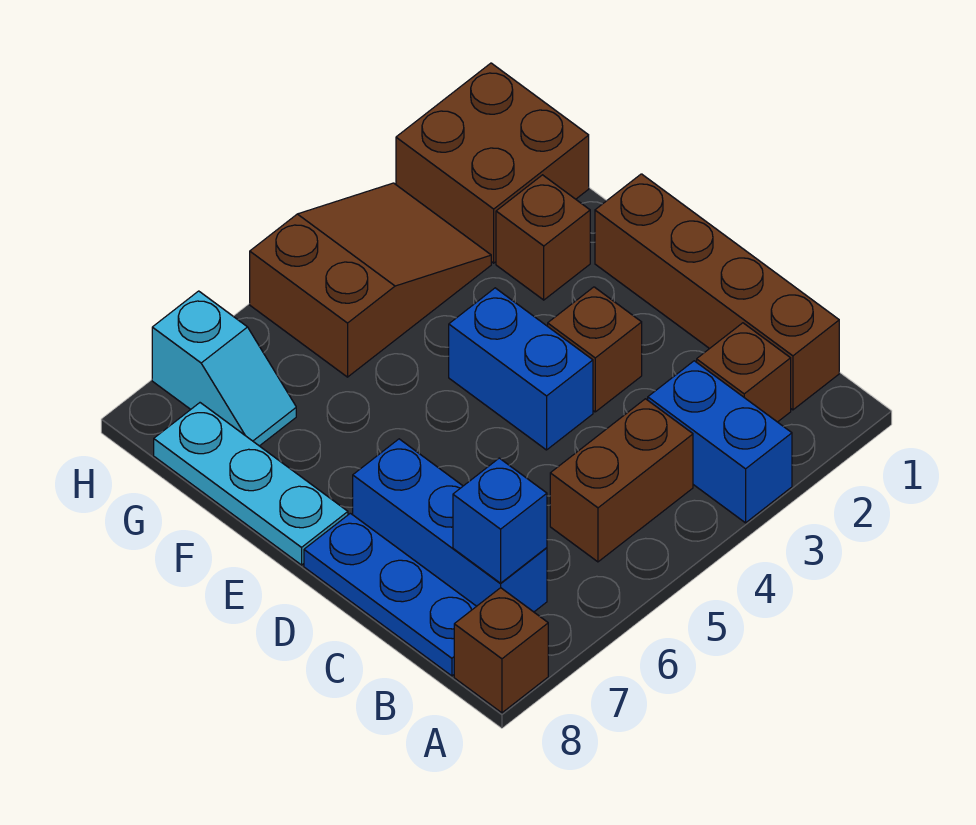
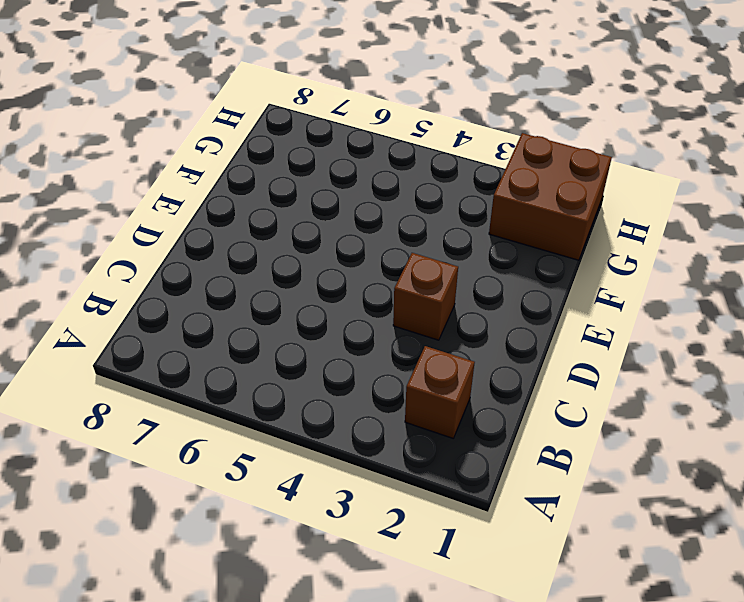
none -> blue brick A3:B3 level 1
none -> brown brick A8 level 1
none -> brown brick B1:E1 level 1

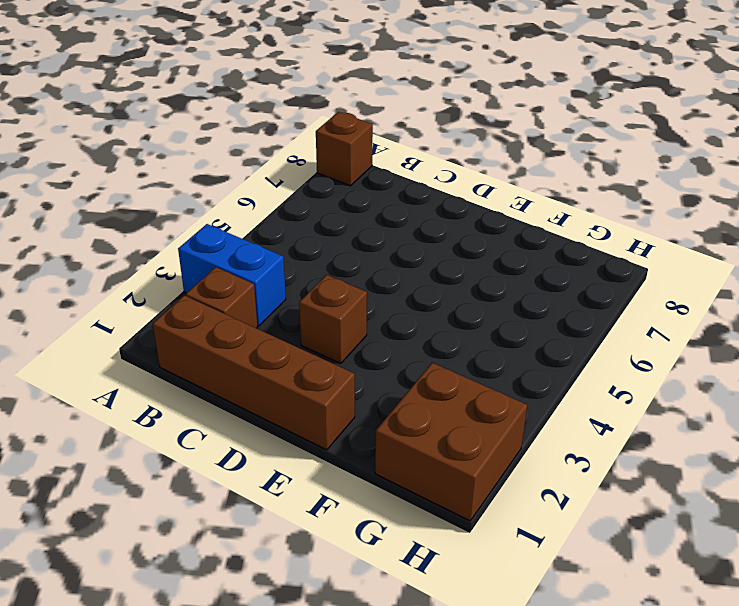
none -> brown brick B4:B5 level 1
none -> blue brick B7:D7 level 1
none -> blue plate B8:D8 level 1

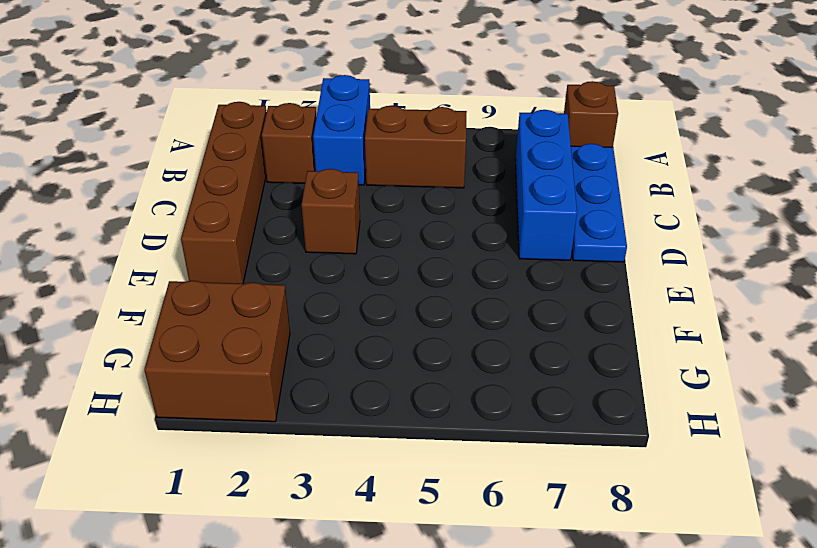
none -> blue brick D4:E4 level 1
none -> cyan plate E8:G8 level 1
none -> brown brick F2 level 1

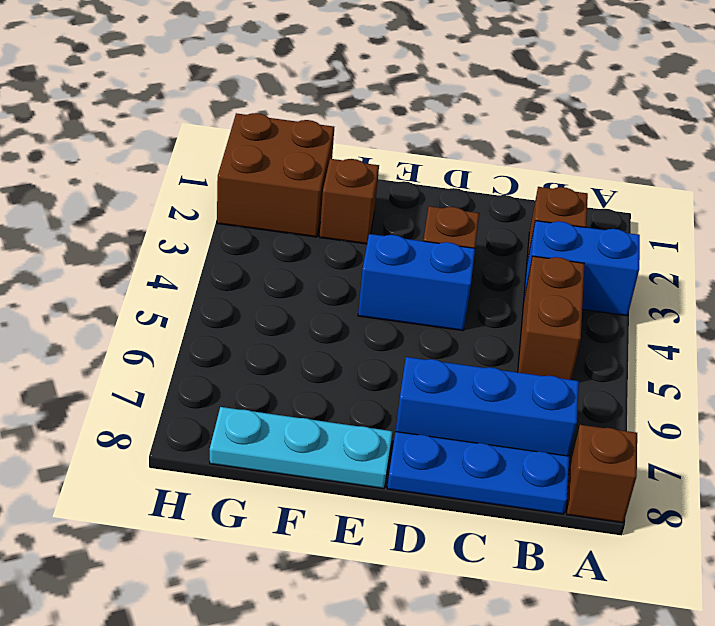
none -> brown brick B1:E1 level 1
none -> brown slope G3:H5 level 1 top 5
none -> cyan slope G7:H7 level 1 top H

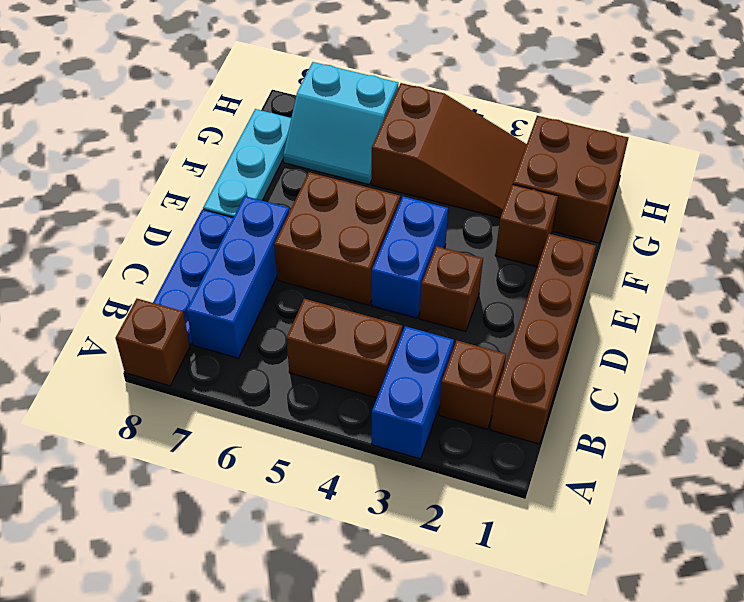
brown brick D5:E6 level 1 -> none
cyan slope G6:H7 level 1 top H -> cyan slope G7:H7 level 1 top H
none -> blue brick B7 level 2

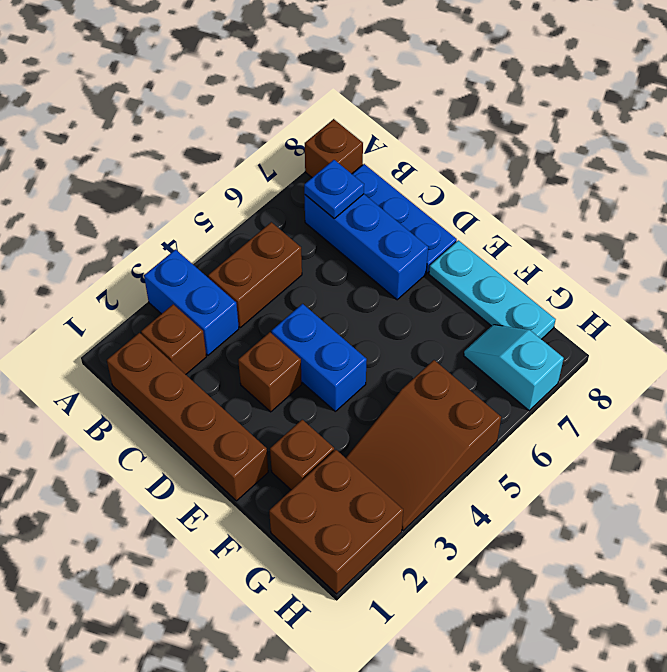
blue plate B7 level 2 -> blue brick B7 level 2

